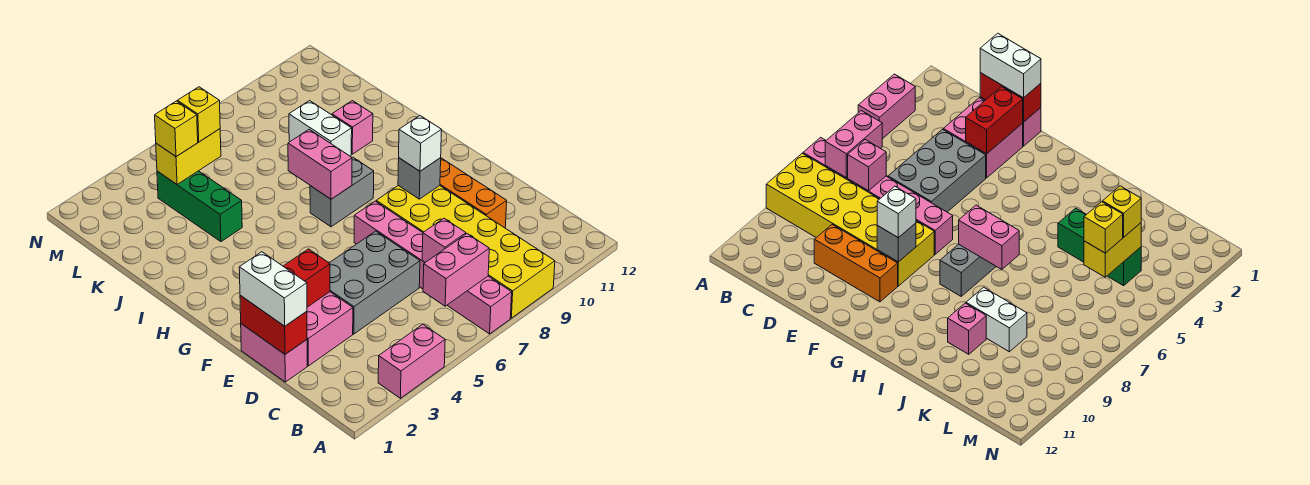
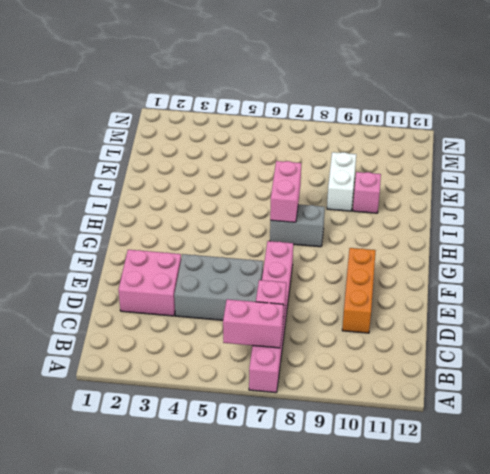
none -> pink brick A3:A4 level 1
none -> yellow brick A8:F9 level 1
none -> pink brick D1:E1 level 1

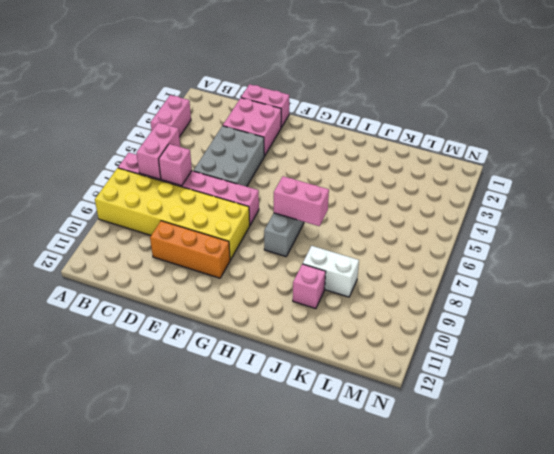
none -> green brick J4:L4 level 1
none -> red brick D1:E1 level 2
none -> red brick E2:E3 level 2

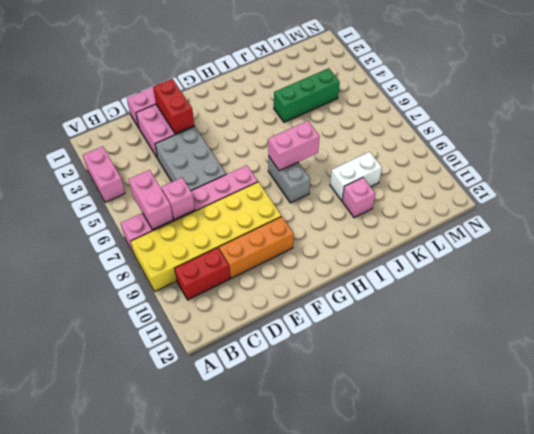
red brick B10:C10 level 1 -> red brick D1:E1 level 2
none -> grey brick F9 level 2
none -> yellow brick L4:L5 level 2
none -> white brick D1:E1 level 3

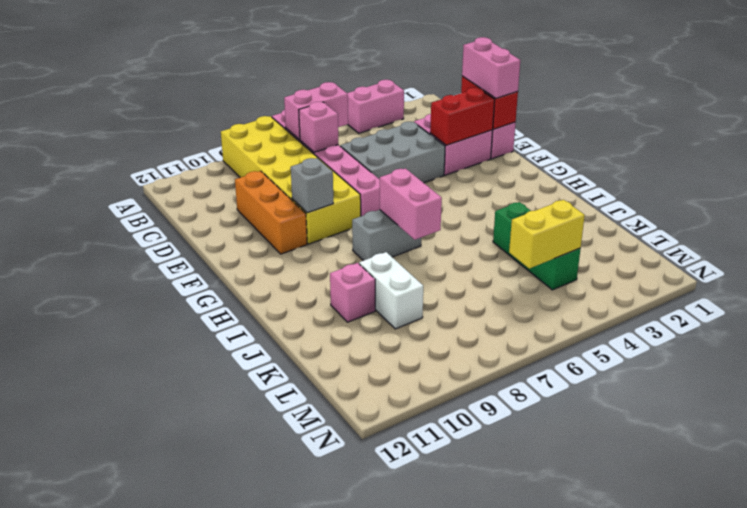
pink brick D1:E1 level 3 -> white brick D1:E1 level 3
none -> white brick F9 level 3
none -> yellow brick L4 level 3
none -> yellow brick L5 level 3

